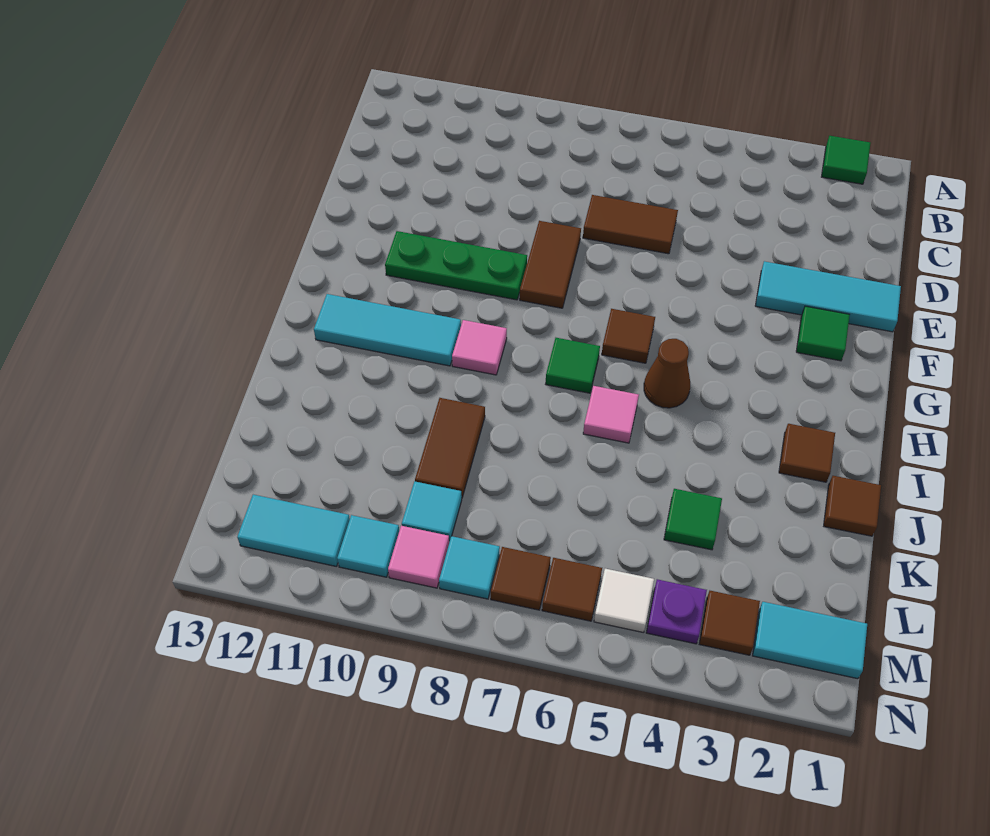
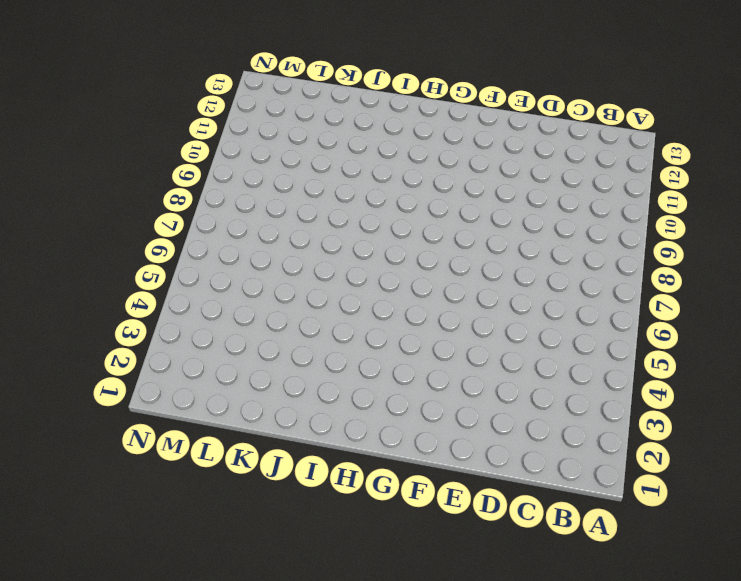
none -> green tile A2 level 1
none -> brown tile D6:D7 level 1
none -> cyan tile E1:E3 level 1

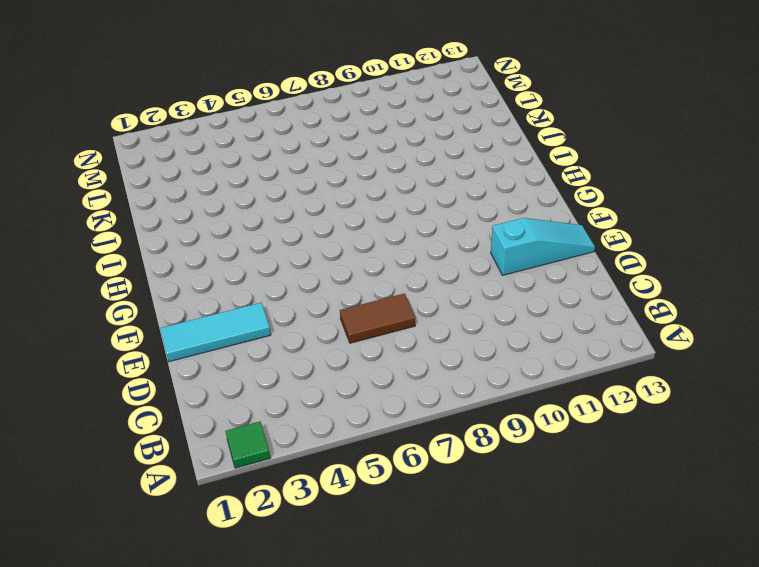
cyan slope E11:E13 level 1 top 11 -> none
none -> brown tile E8:F8 level 1
none -> green tile F2 level 1
none -> green plate F9:F11 level 1

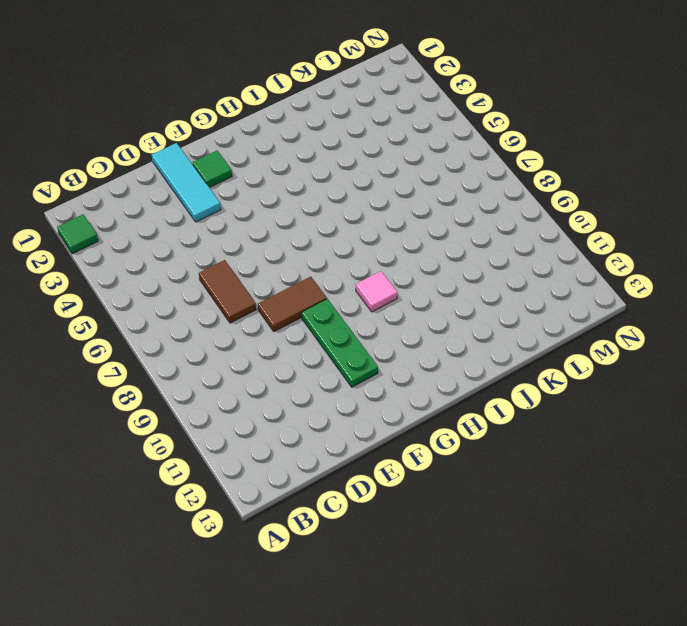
none -> brown tile G6 level 1
none -> brown cone H5 level 1
none -> green tile H7 level 1

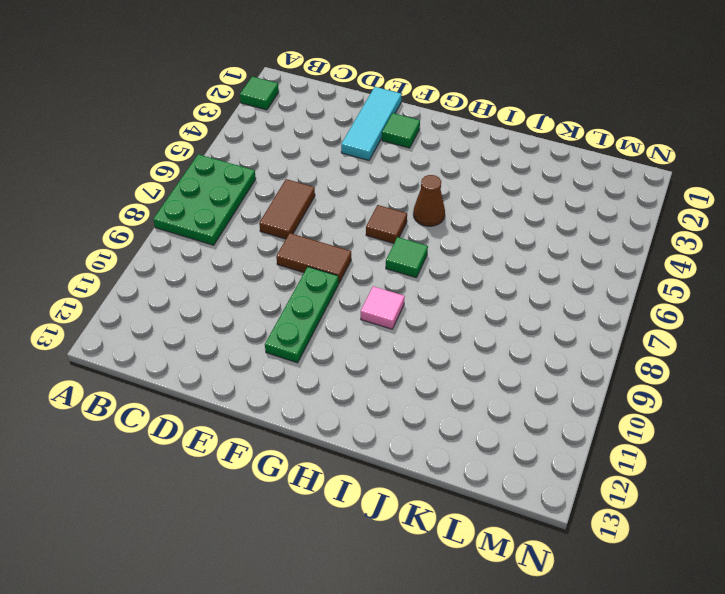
green plate A6:B8 level 1 -> none
none -> cyan tile H10:H12 level 1
none -> brown tile I2 level 1
none -> pink tile I6 level 1

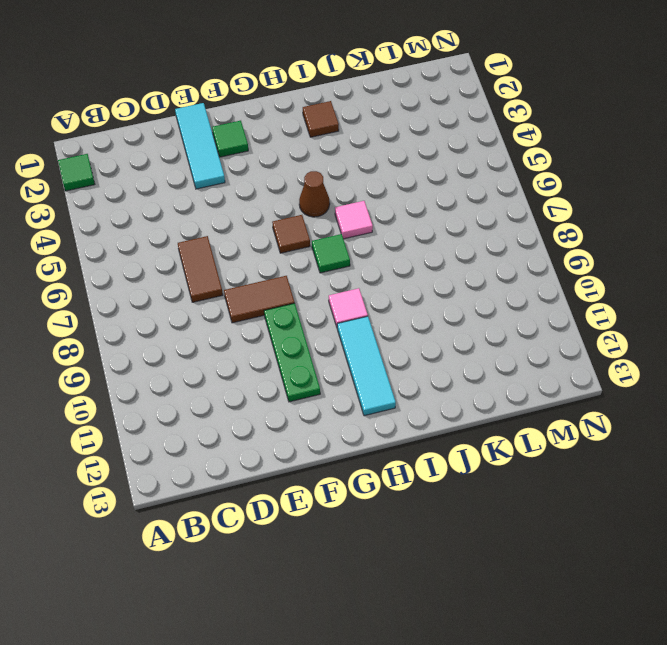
none -> brown tile J1 level 1
none -> brown tile J9:K9 level 1
none -> green tile K4 level 1

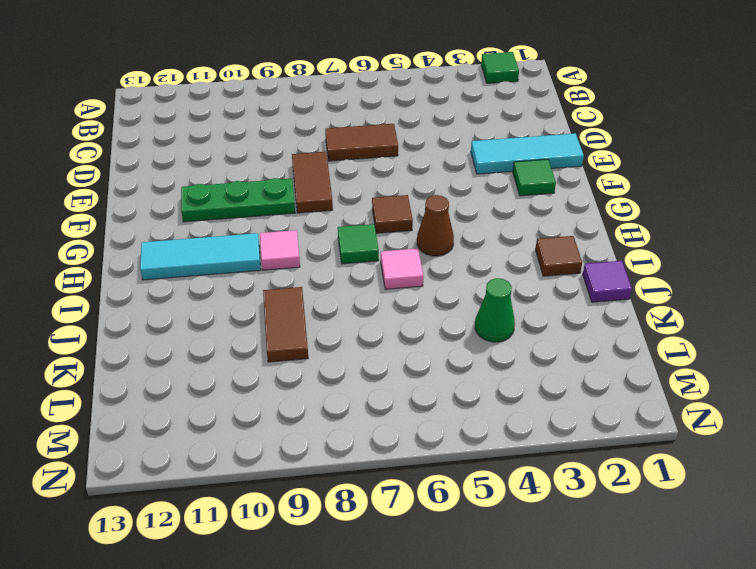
purple tile J1 level 1 -> brown tile J1 level 1
green cone K4 level 1 -> green tile K4 level 1
none -> cyan tile L9 level 1
none -> cyan tile M1:M2 level 1
none -> brown tile M3 level 1

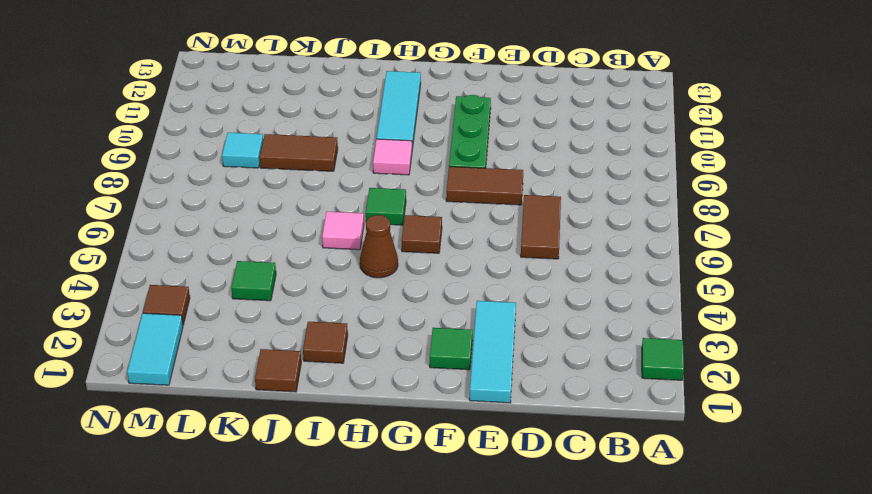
none -> purple plate M4 level 1
none -> white tile M5 level 1
none -> brown tile M6 level 1

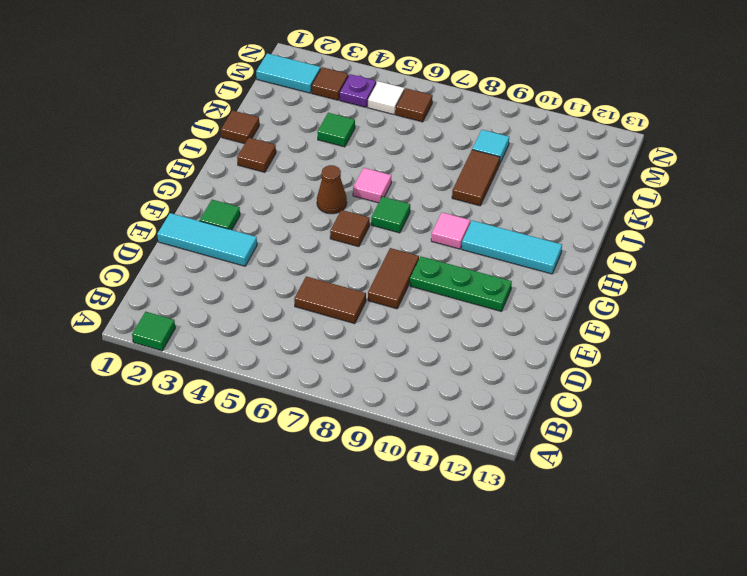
none -> brown tile M7 level 1
none -> cyan tile M8 level 1
none -> pink tile M9 level 1

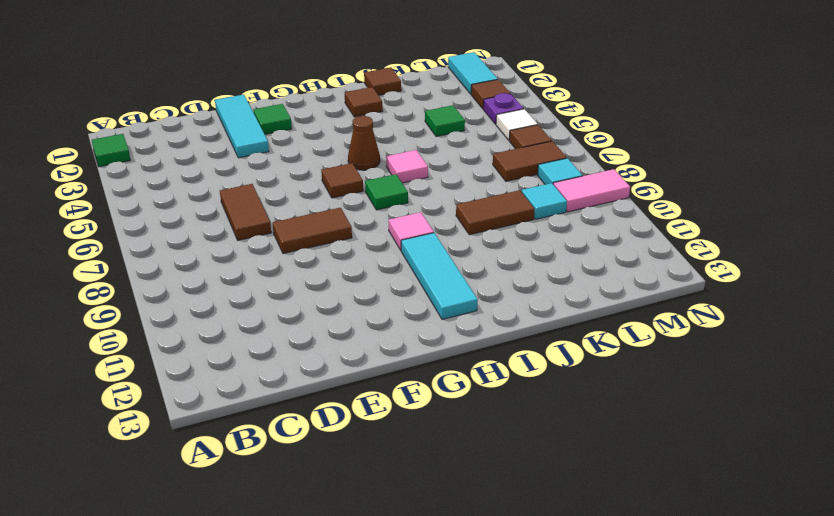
brown tile L7:M7 level 1 -> brown tile M7 level 1
pink tile M9:N9 level 1 -> pink tile M9 level 1
none -> green plate F9:F11 level 1
none -> cyan tile M10 level 1
none -> cyan tile M11:M12 level 1

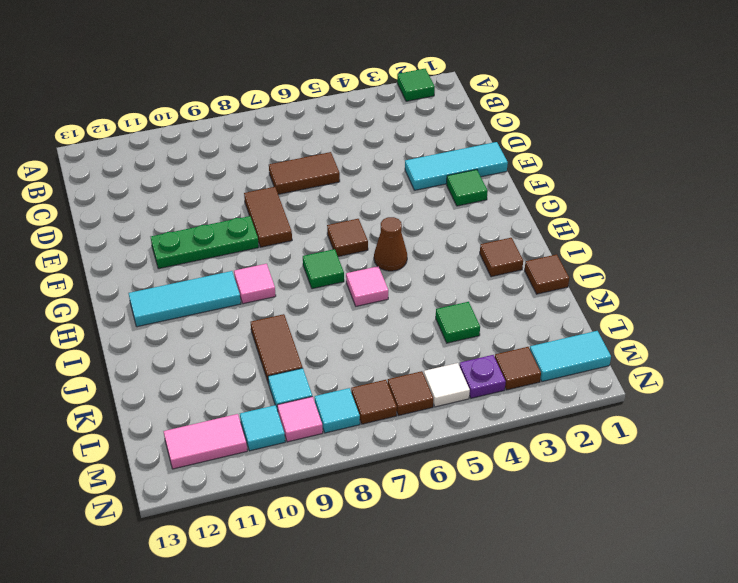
pink tile M11:M12 level 1 -> cyan tile M11:M12 level 1

